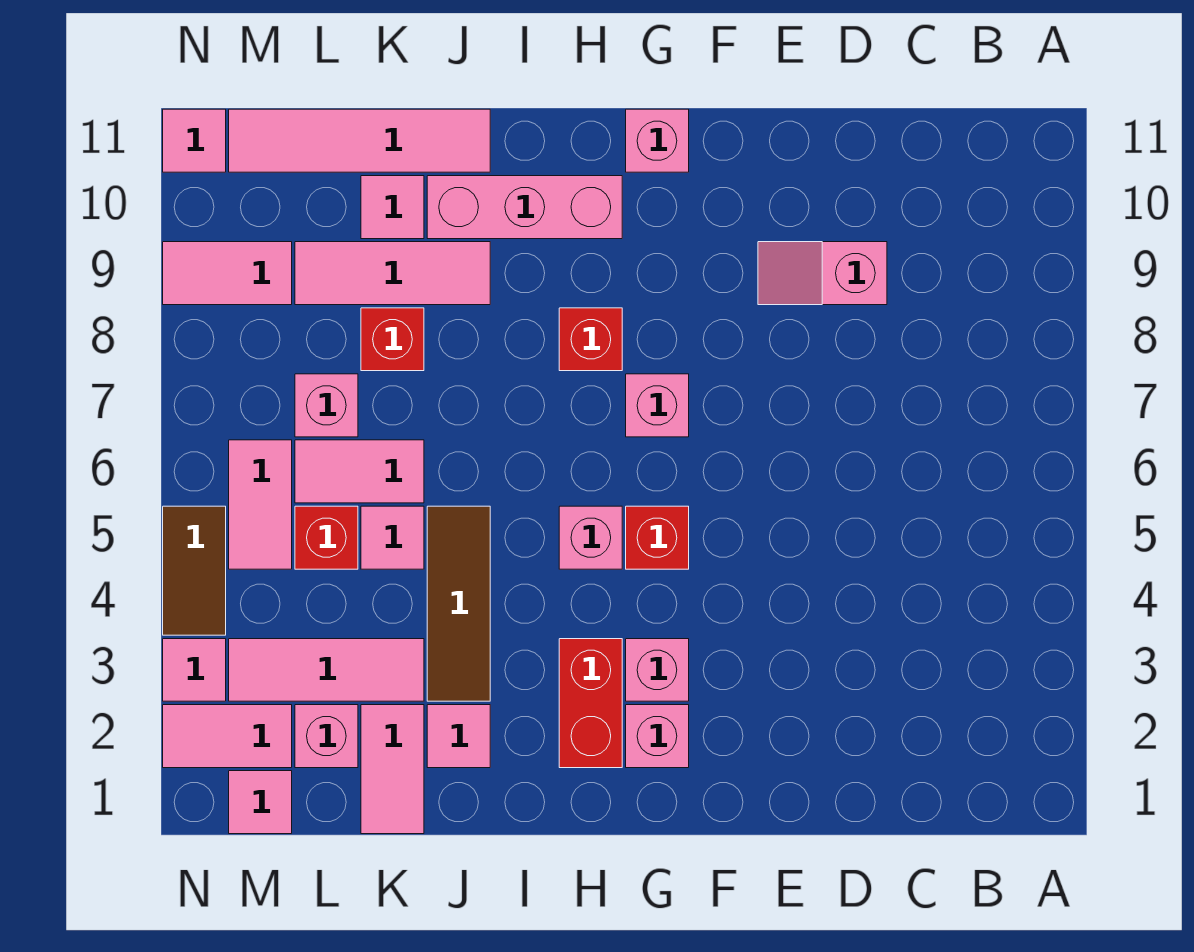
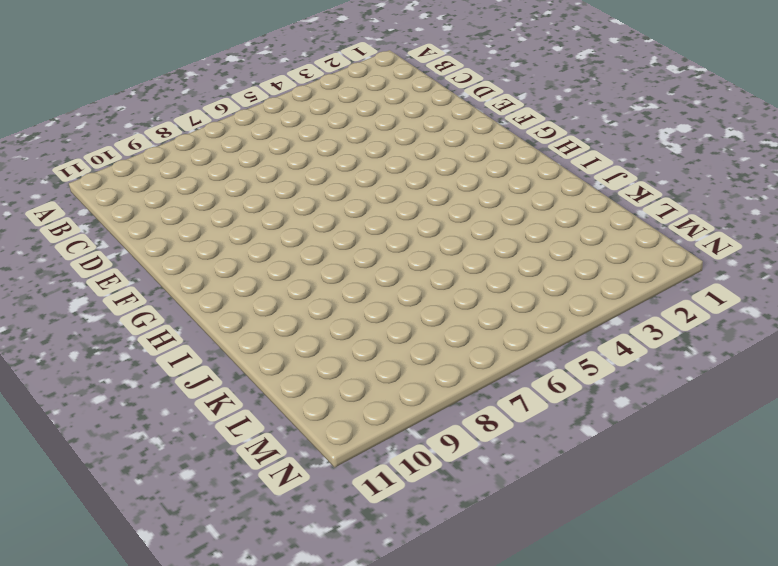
none -> pink slope D9:E9 level 1 top D
none -> pink brick G2 level 1
none -> pink brick G3 level 1
none -> red brick G5 level 1

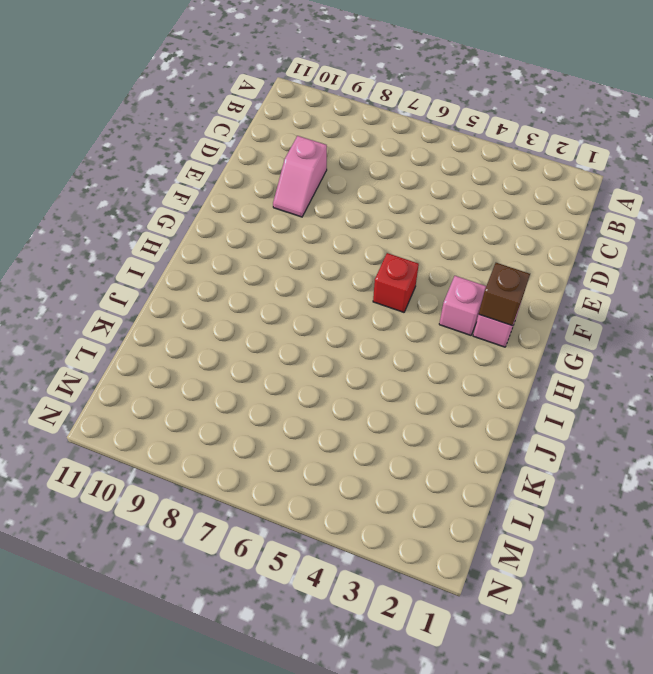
brown brick G2 level 2 -> none
none -> pink brick G7 level 1
none -> pink brick G11 level 1
none -> red brick H2:H3 level 1
none -> pink brick H5 level 1

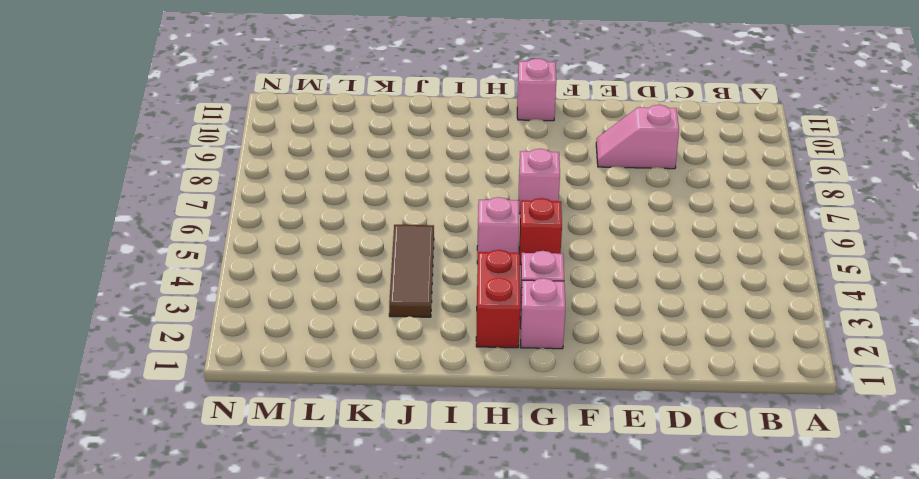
none -> red brick H8 level 1
none -> pink brick H10:J10 level 1
none -> pink tile J2 level 1
none -> pink tile J9:L9 level 1

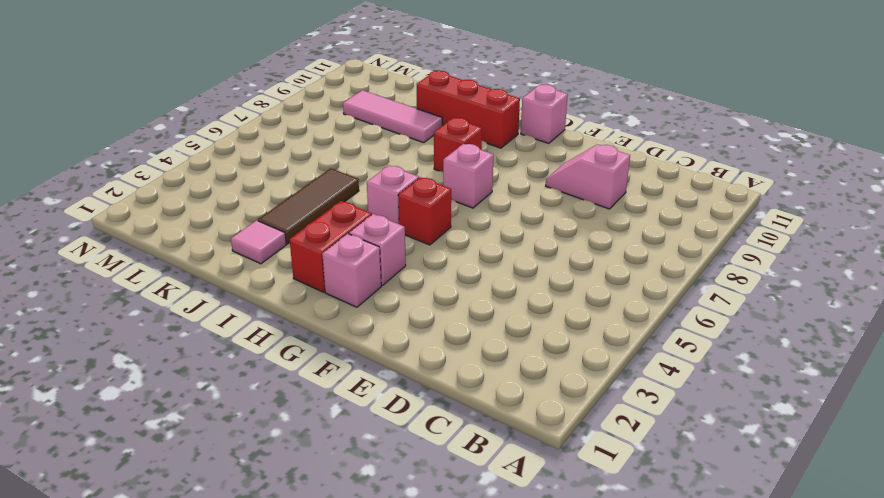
red brick H10:J10 level 1 -> pink brick H10:J10 level 1
none -> pink tile J11:M11 level 1
none -> pink tile K1:K2 level 1
none -> pink tile K3:M3 level 1
none -> pink tile K5 level 1

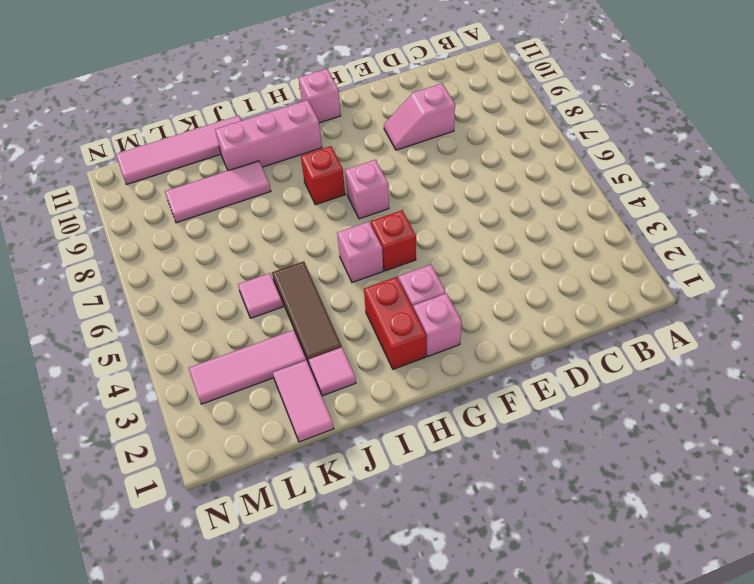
none -> pink tile K6:L6 level 1
none -> red brick K8 level 1
none -> pink tile K10 level 1
none -> pink brick L2 level 1

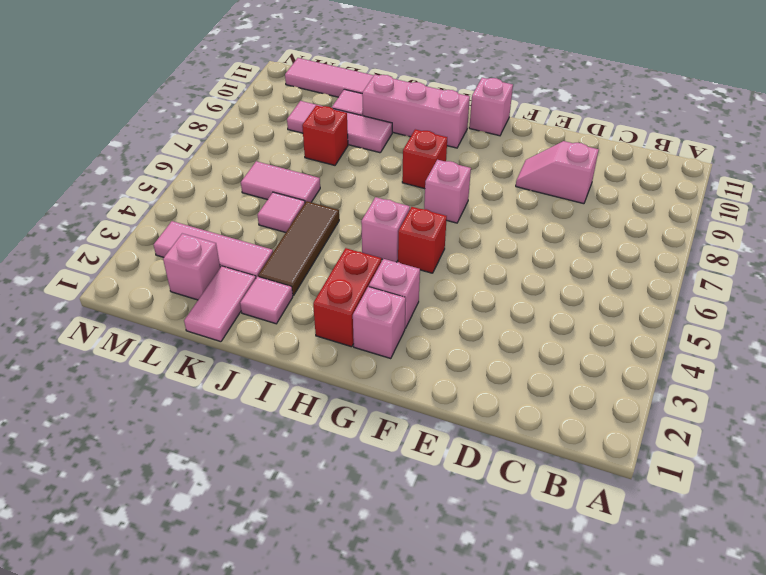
none -> red brick L5 level 1
none -> pink brick L7 level 1
none -> pink tile M1 level 1
none -> pink tile M2:N2 level 1

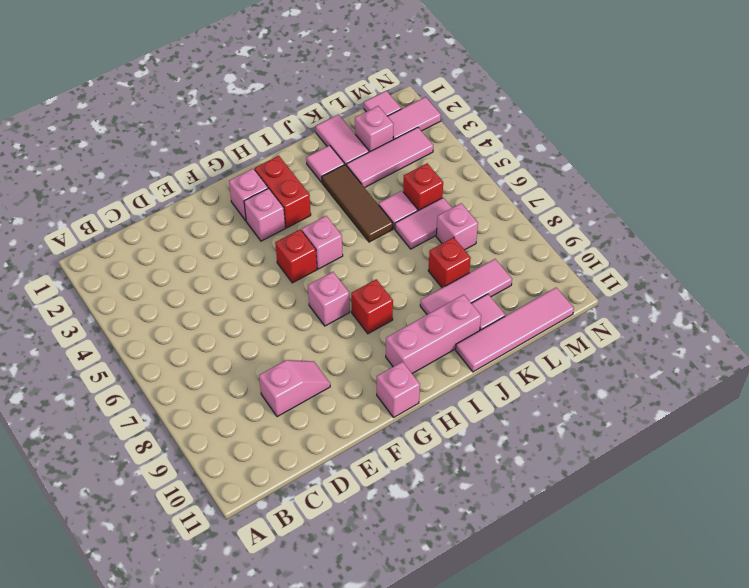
none -> pink tile M5:M6 level 1
none -> pink tile M9:N9 level 1
none -> pink tile N3 level 1
none -> brown tile N4:N5 level 1

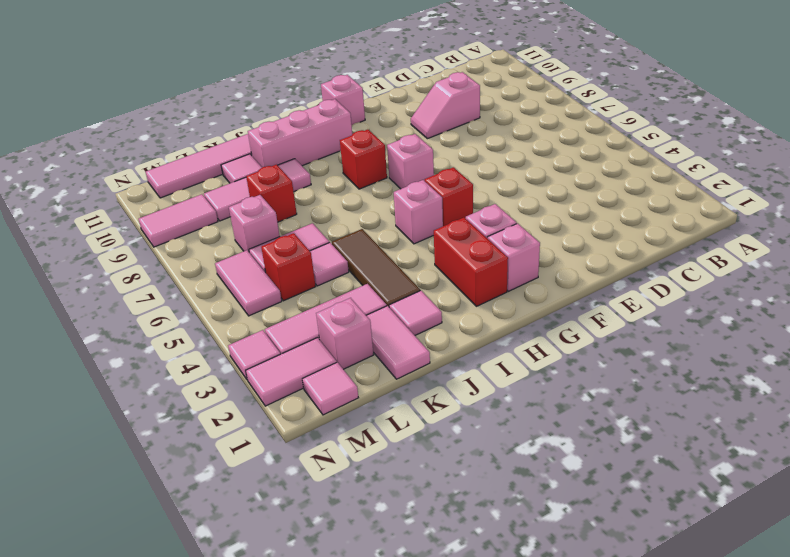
none -> brown tile N4:N5 level 1
none -> pink tile N11 level 1

